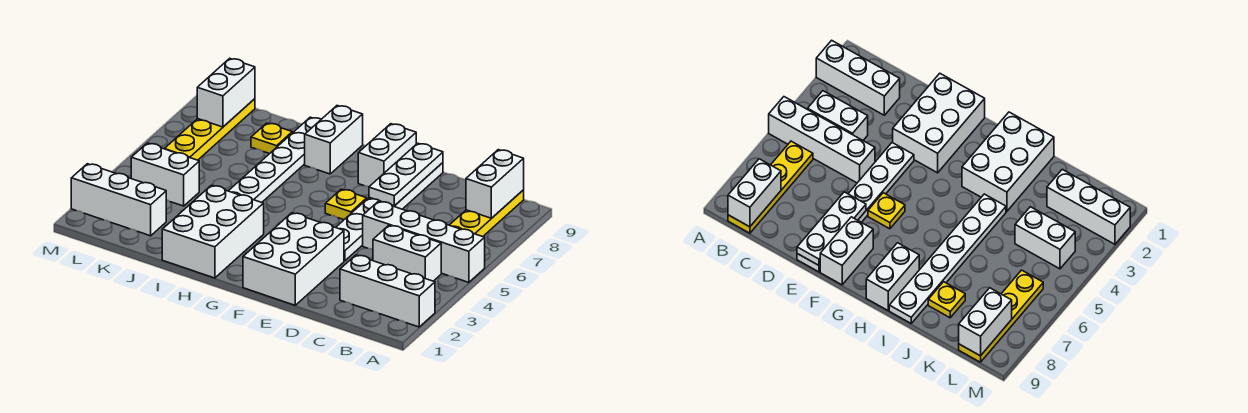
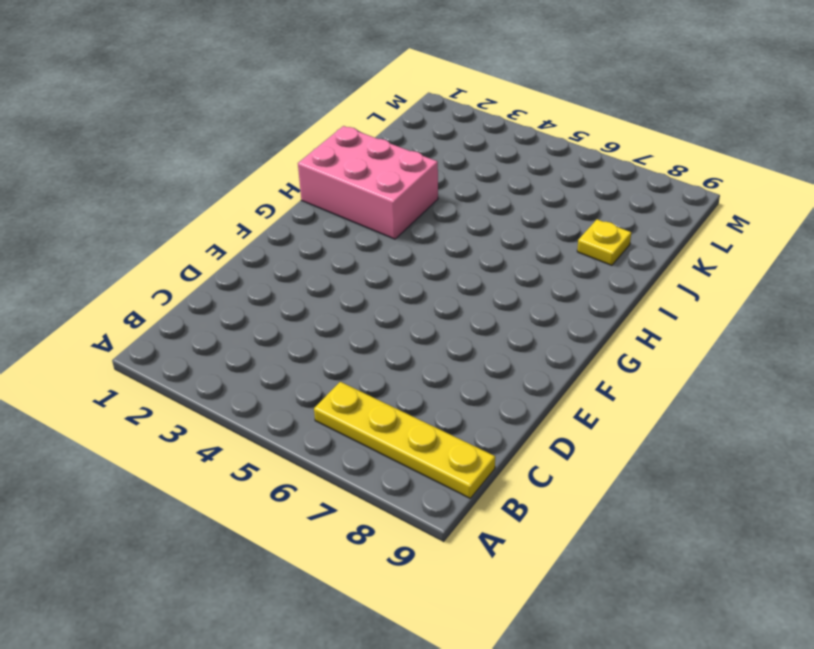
pink brick H1:I3 level 1 -> white brick H1:I3 level 1
none -> white brick A2:C2 level 1
none -> white brick A5:D5 level 1
none -> white brick B4:C4 level 1

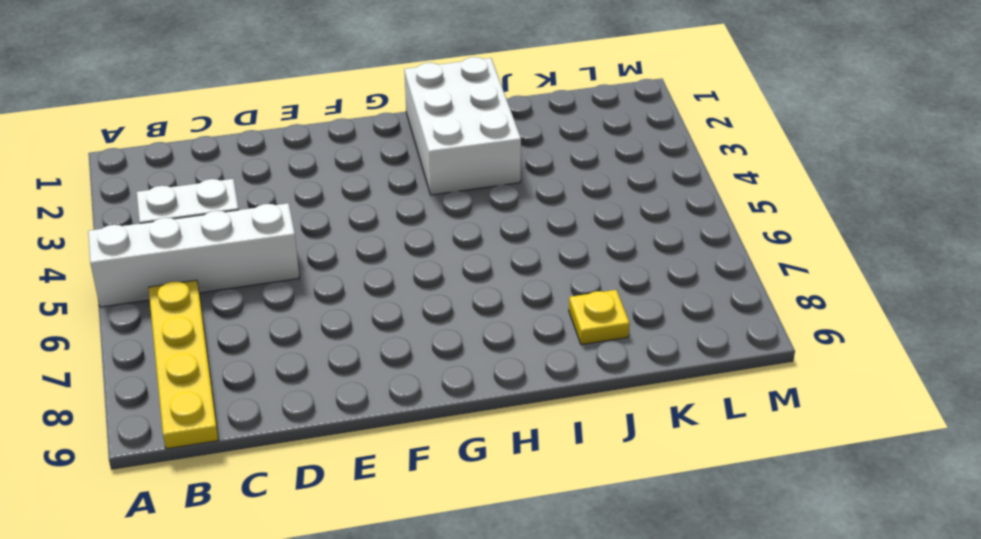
none -> white brick A2:C2 level 1
none -> white brick E1:F3 level 1
none -> white plate E4:E9 level 1

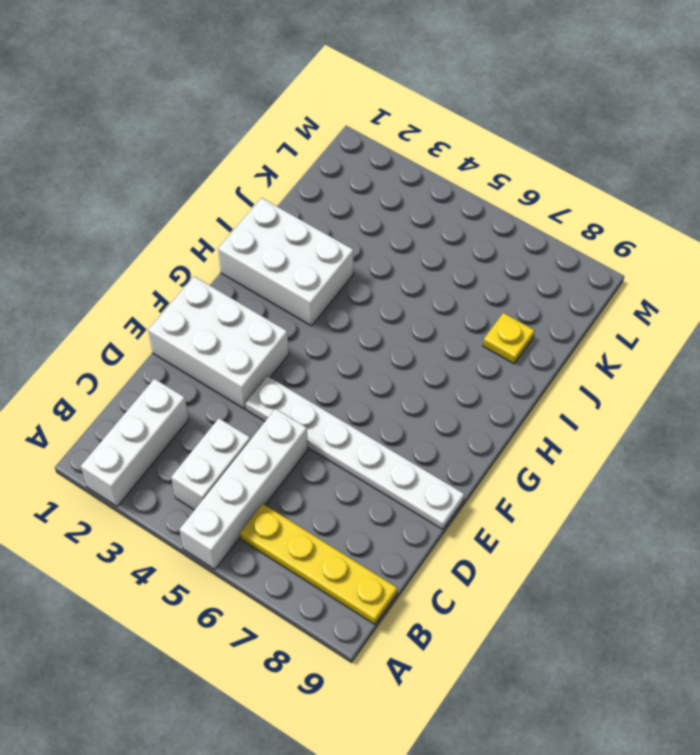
none -> yellow plate F6 level 1
none -> white brick F8:F9 level 1
none -> white brick H8:H9 level 1

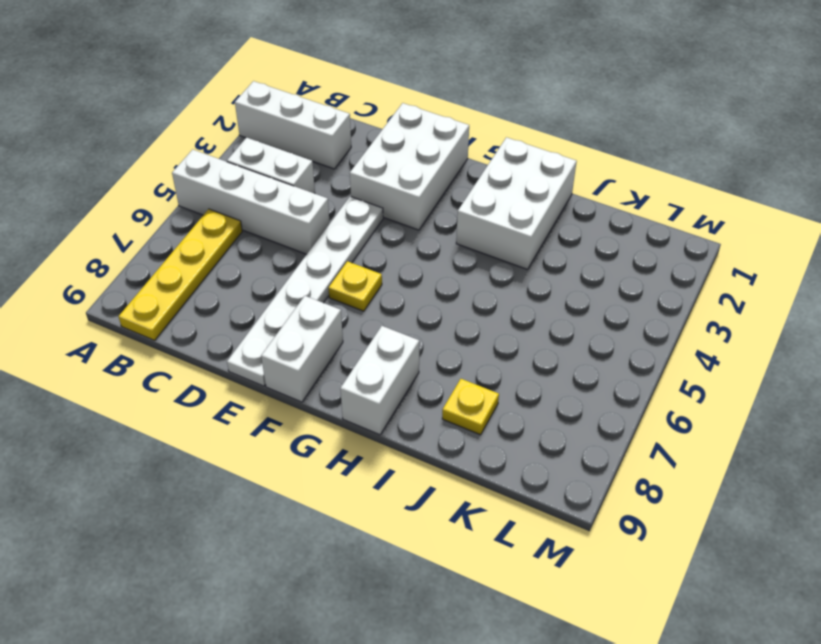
none -> white plate I4:I9 level 1
none -> white brick K2:M2 level 1
none -> white brick K4:L4 level 1

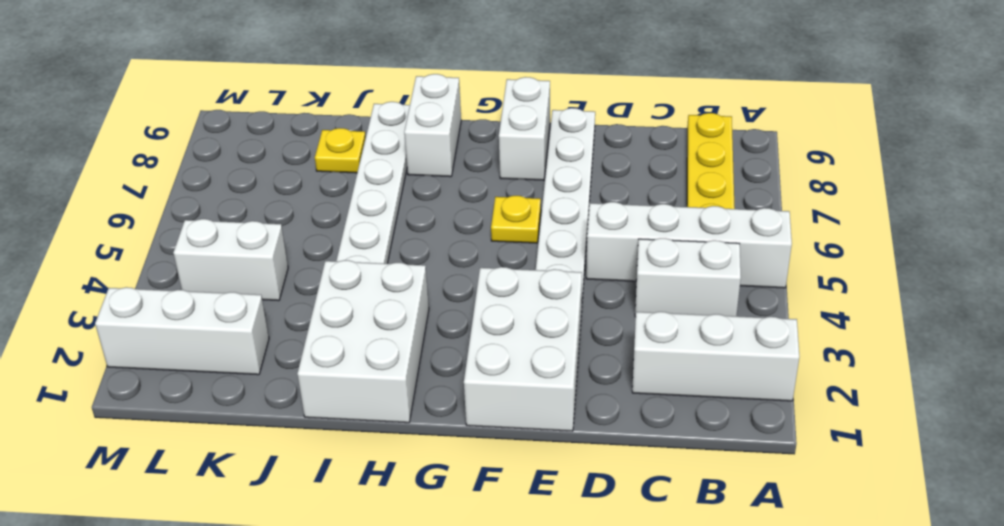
none -> yellow plate L6:L9 level 1
none -> white brick B8:B9 level 2
none -> white plate E7:E9 level 2

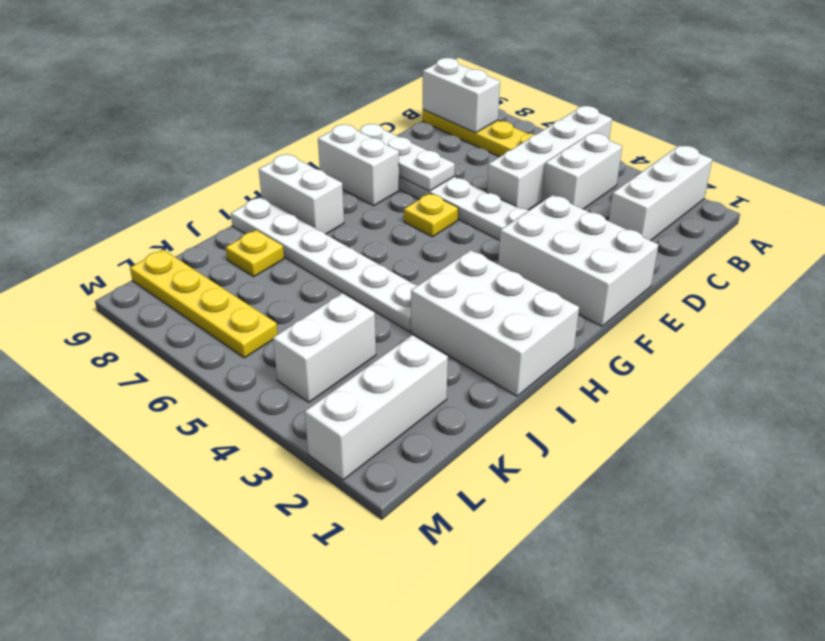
none -> white brick L8:L9 level 2

